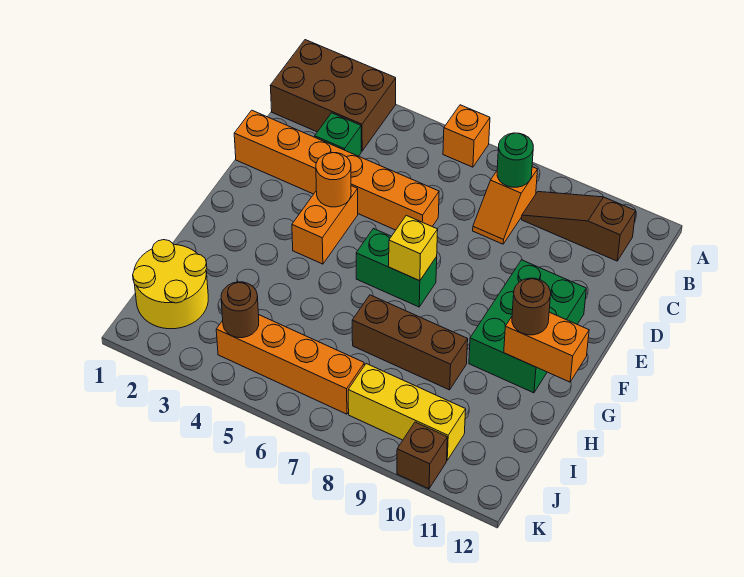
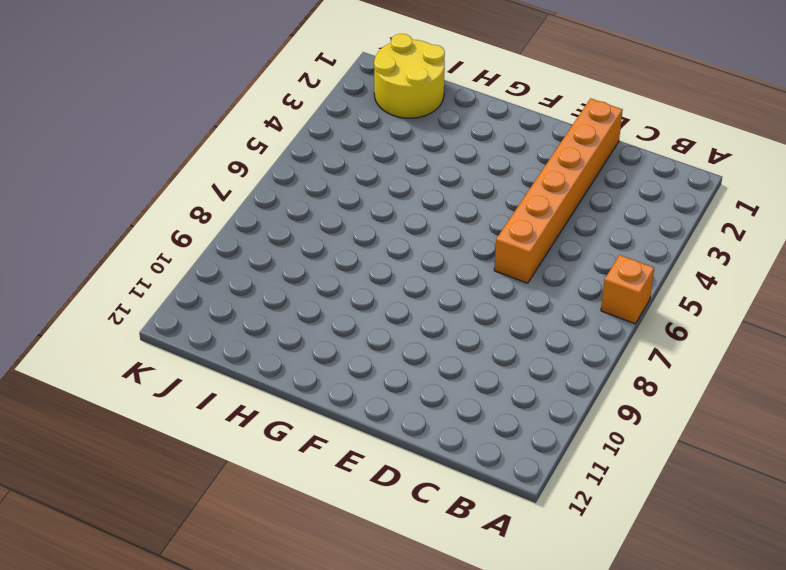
none -> brown brick A1:B3 level 1
none -> orange slope B8:C8 level 1 top B
none -> brown slope B9:B11 level 1 top 11

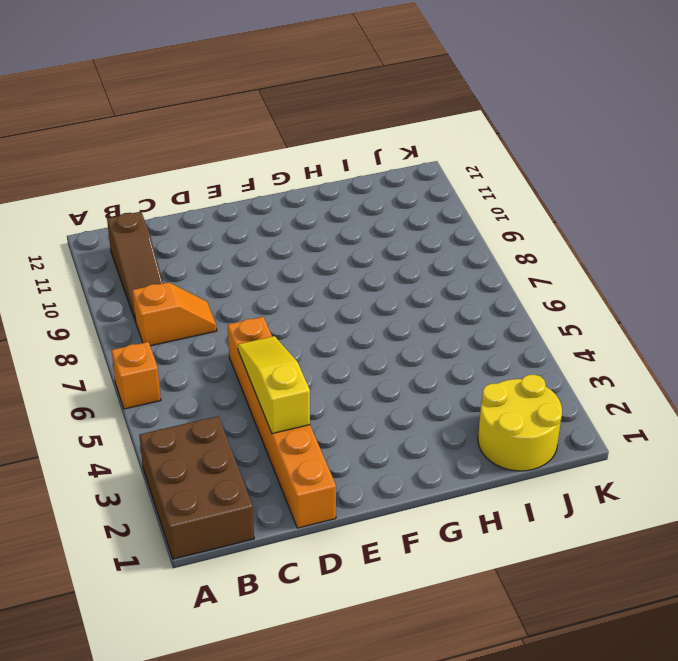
yellow slope D3:D5 level 2 top 3 -> none
none -> green brick C3 level 1
none -> orange brick E4:F4 level 1
none -> green brick E10:G11 level 1

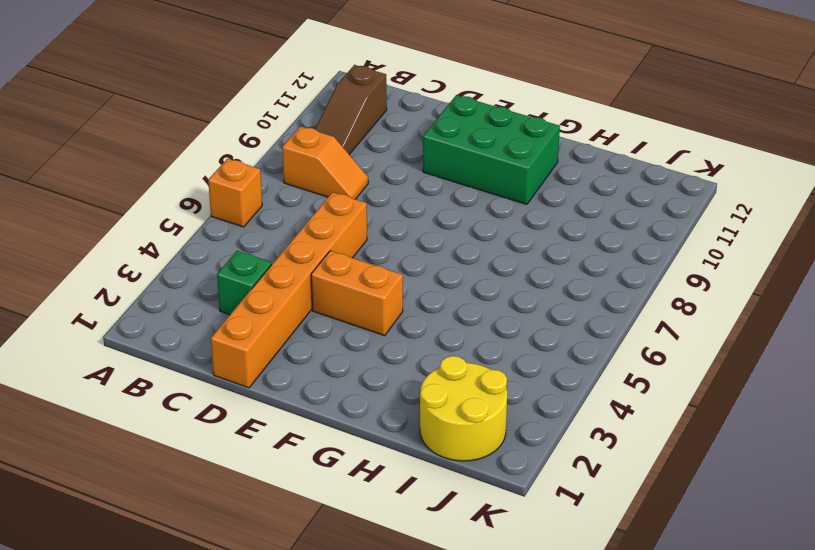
none -> brown brick A1:B3 level 1
none -> green brick F6:F7 level 1
none -> brown brick H7:H9 level 1

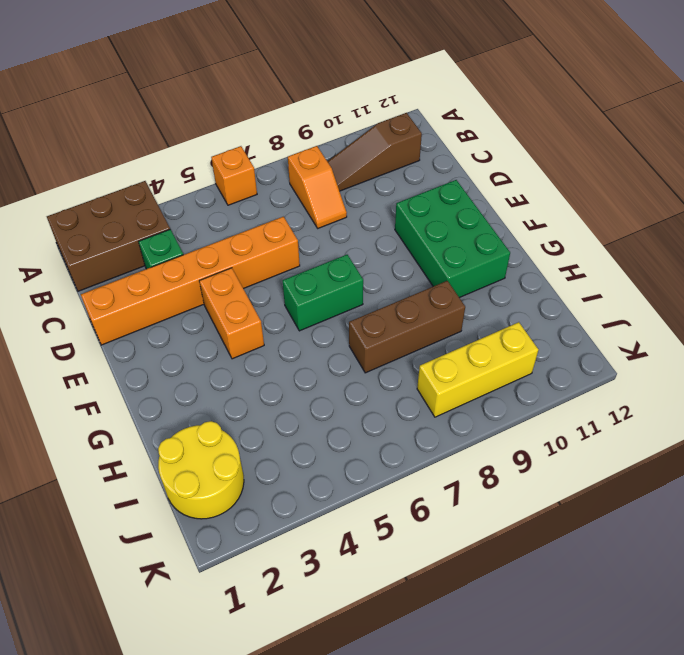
none -> orange brick J4:J7 level 1
none -> brown brick K10 level 1
none -> green round brick B8 level 2

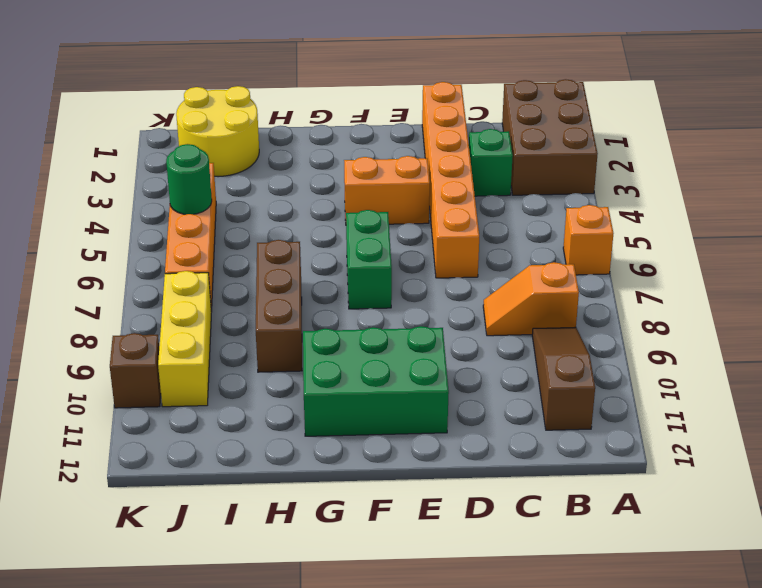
green round brick J5 level 2 -> green round brick B8 level 2
none -> orange round brick E4 level 2
none -> yellow brick F7 level 2
none -> orange brick G11:G12 level 2

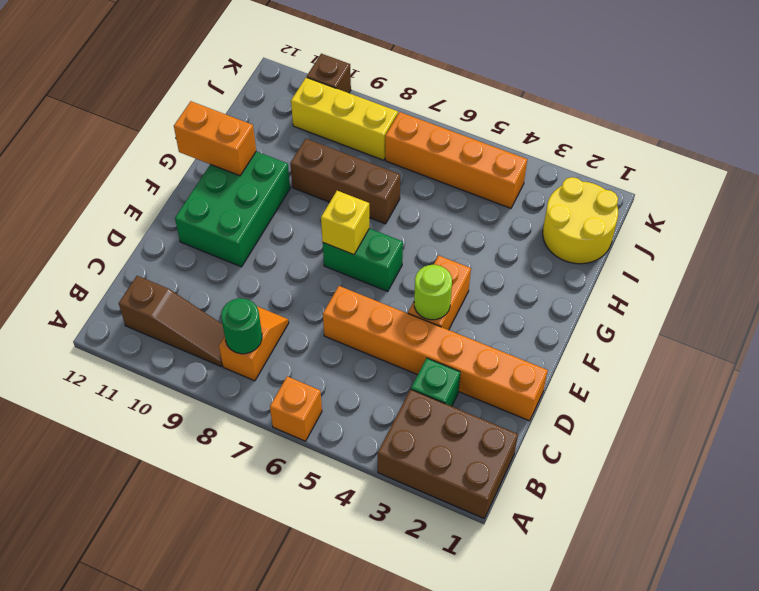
lime round brick E4 level 2 -> orange round brick E4 level 2
none -> brown round brick J4 level 2
none -> brown round brick G11 level 3

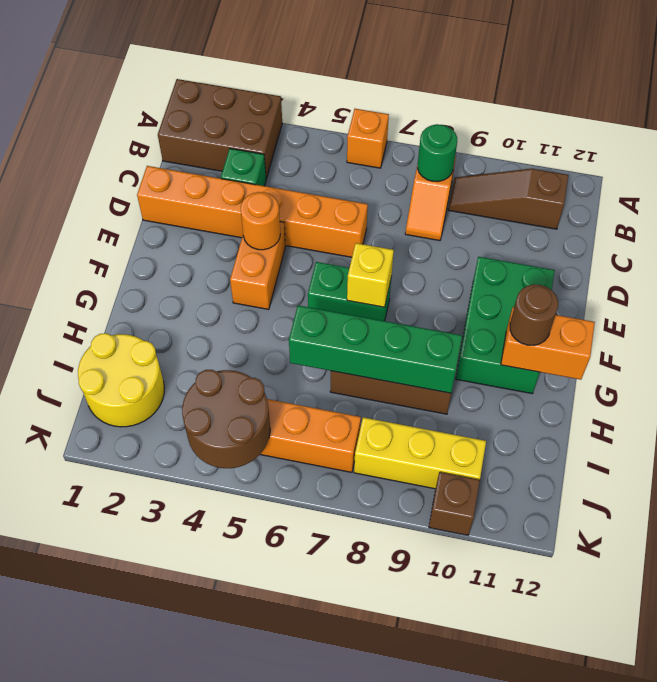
green brick H6:H9 level 2 -> none
brown round brick J4:K5 level 2 -> brown round brick J4 level 2

